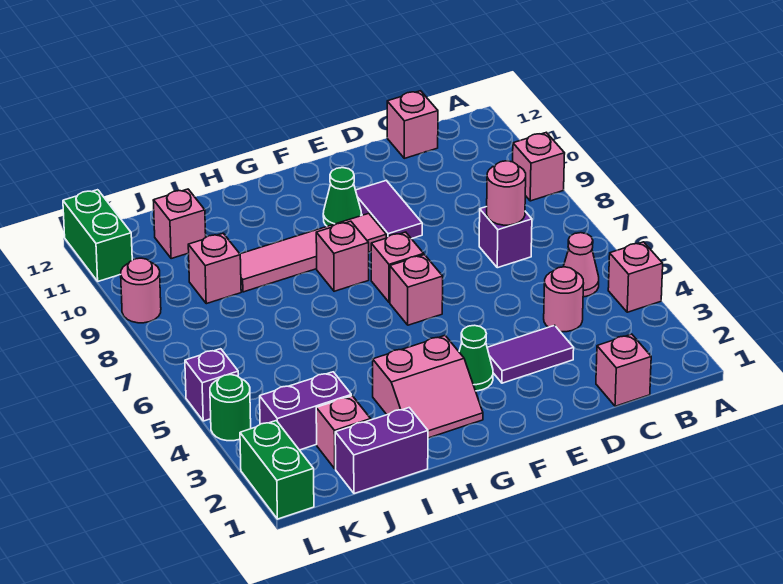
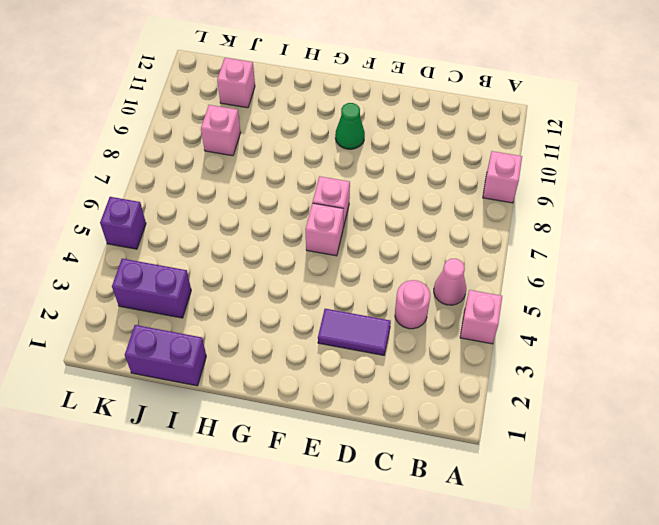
none -> pink brick C1 level 1
none -> purple brick C7 level 1
none -> pink brick C12 level 1

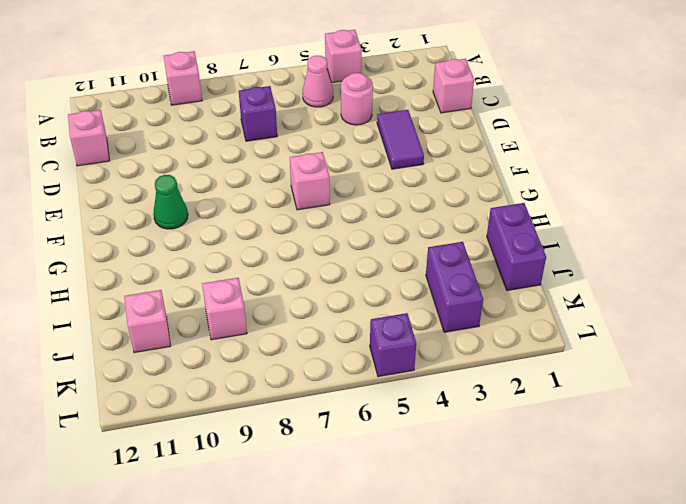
none -> purple tile E9:E10 level 1
none -> green cone F3 level 1
none -> pink brick F7 level 1

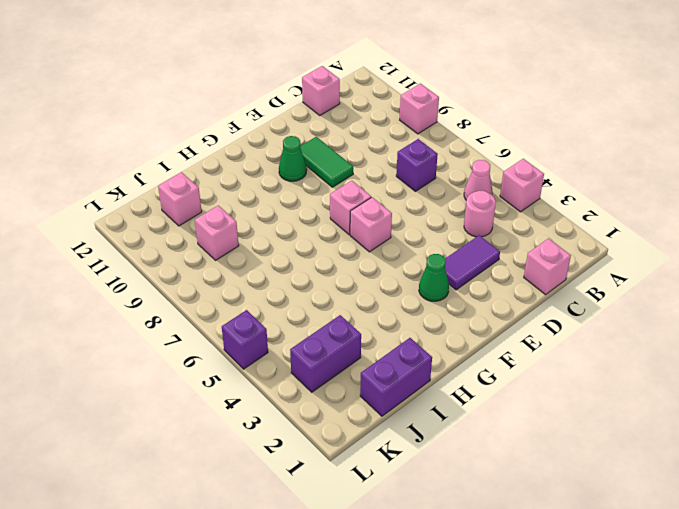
green tile E9:E10 level 1 -> purple tile E9:E10 level 1
none -> pink tile F9:I9 level 1
none -> pink slope G2:H3 level 1 top 3
none -> pink brick G8 level 1

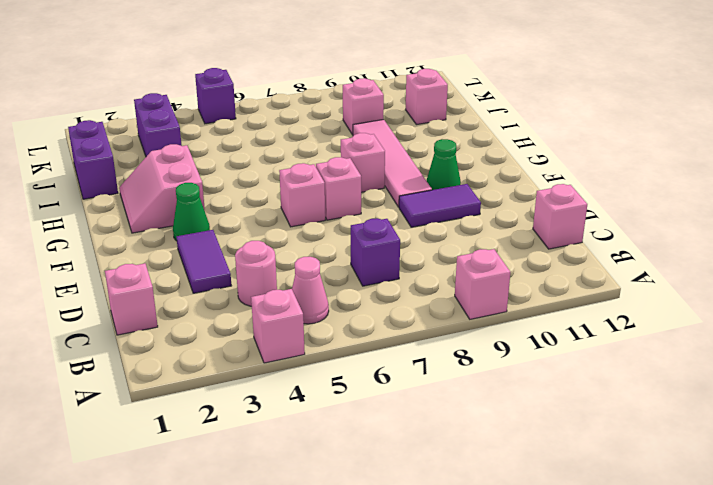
none -> pink brick J2 level 1
none -> green brick L1:L2 level 1
none -> green round brick L4 level 1

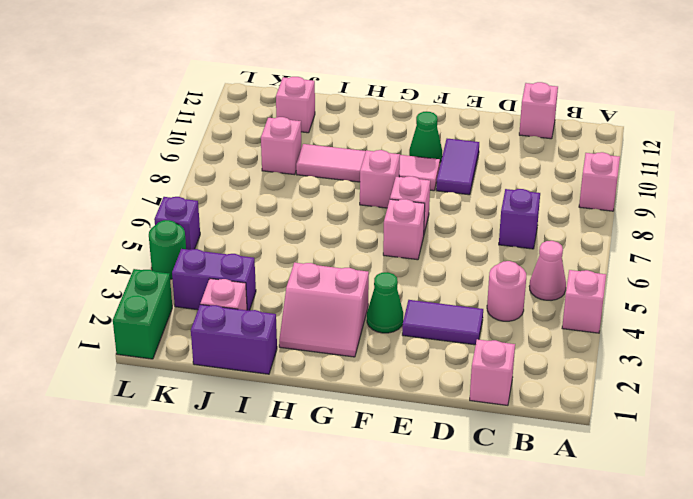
none -> pink round brick L9 level 1
none -> green brick L11:L12 level 1
none -> pink round brick C7 level 2

